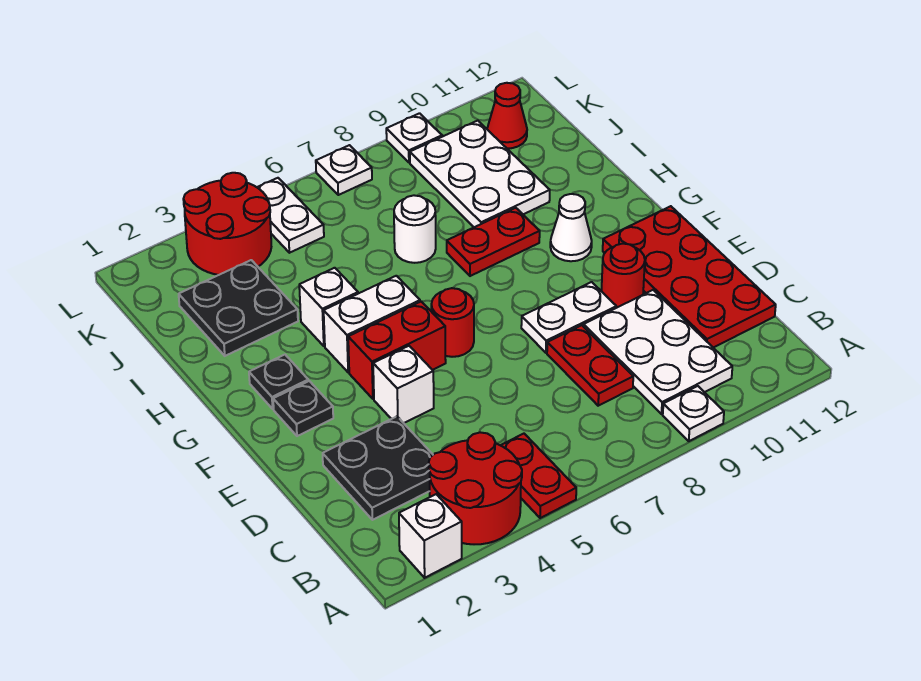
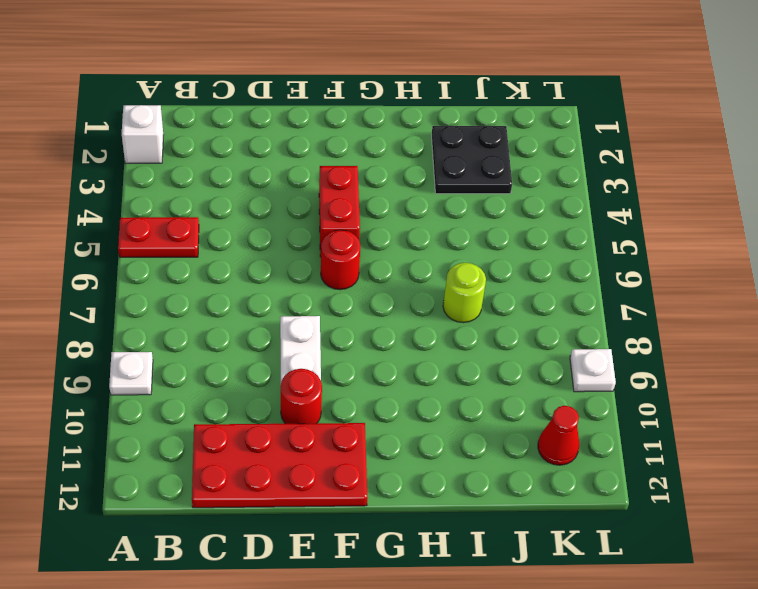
lime round brick I7 level 1 -> white round brick I7 level 1
none -> red round brick A3:B4 level 1
none -> white plate B9:D10 level 1
none -> black plate C2:D3 level 1

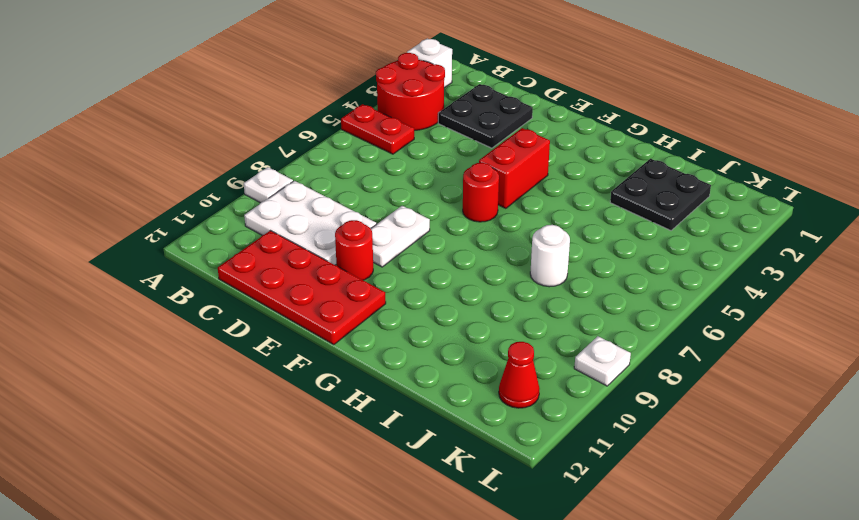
none -> red plate C8:D8 level 1
none -> white brick E4 level 1
none -> black plate F2 level 1

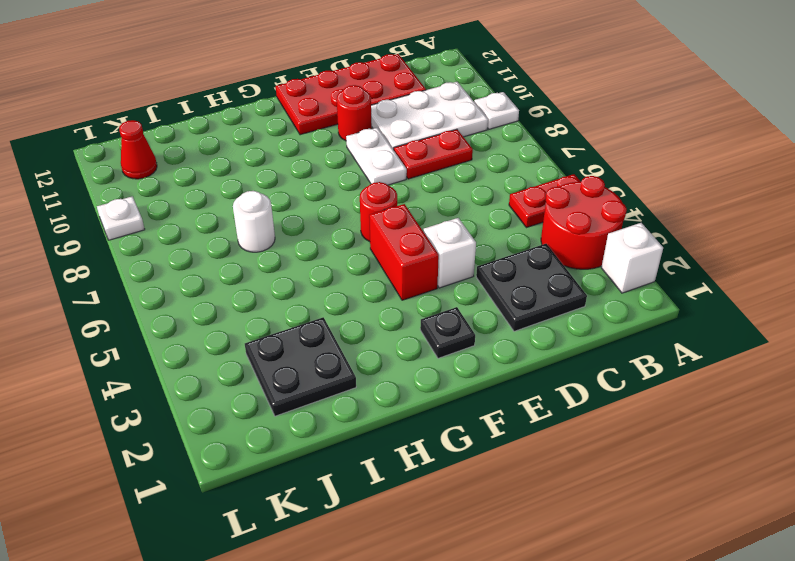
none -> black plate G2 level 1
none -> white brick G4:G5 level 1
none -> white cone G10 level 1

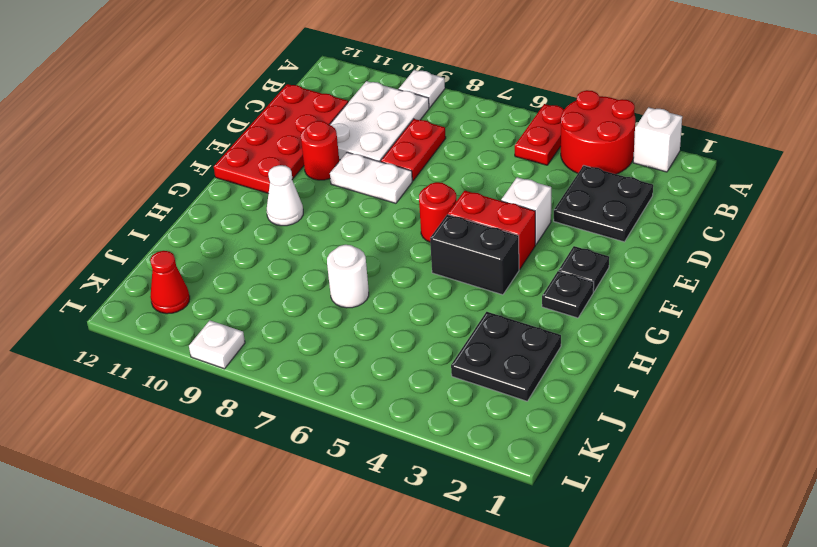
black brick G4:G5 level 1 -> white brick G4:G5 level 1
none -> white brick H4 level 1
none -> red plate H8:H9 level 1
none -> white plate I9:K10 level 1

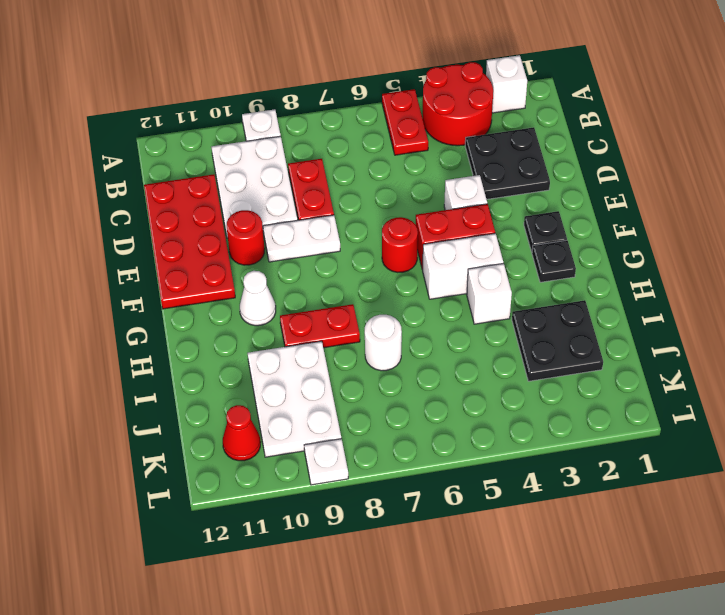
none -> red round brick K3:L4 level 1
none -> white plate K5:L5 level 1
none -> white plate L7 level 1

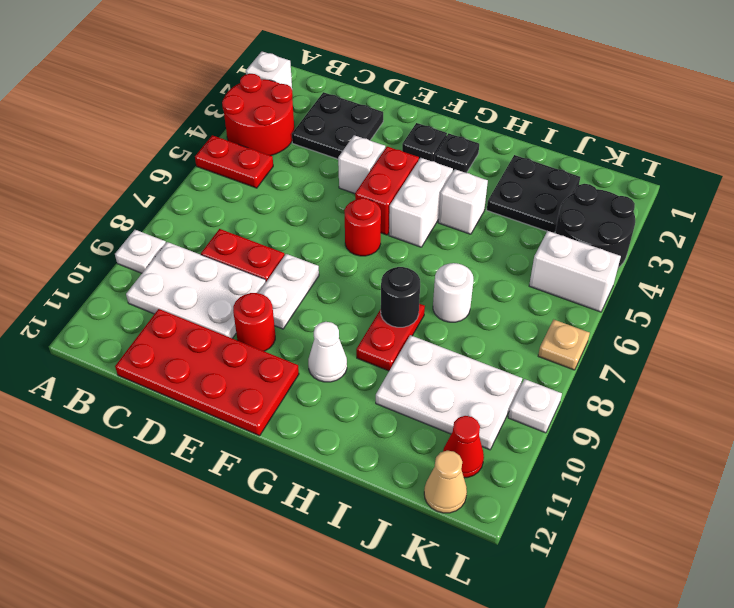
black round brick H8 level 2 -> none
black round brick K3:L4 level 1 -> red round brick K3:L4 level 1
white brick K5:L5 level 1 -> white plate K5:L5 level 1
tan cone K12 level 1 -> none
tan plate L7 level 1 -> white plate L7 level 1

